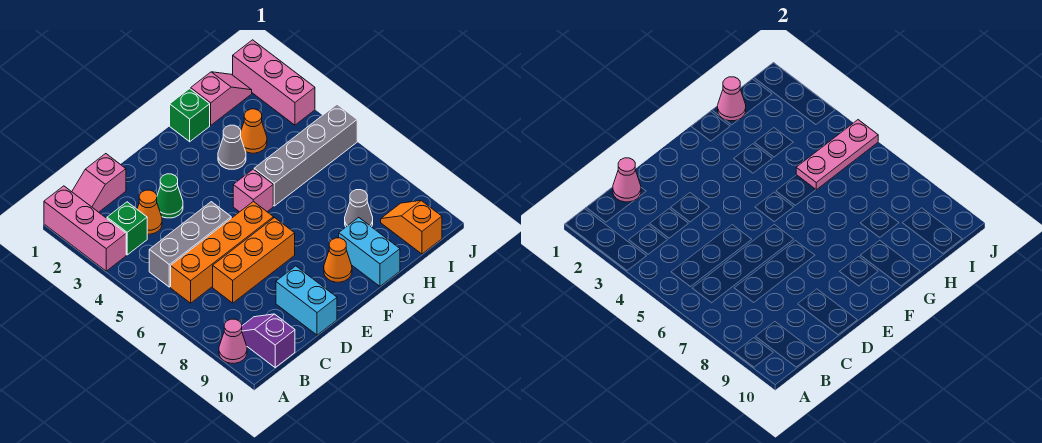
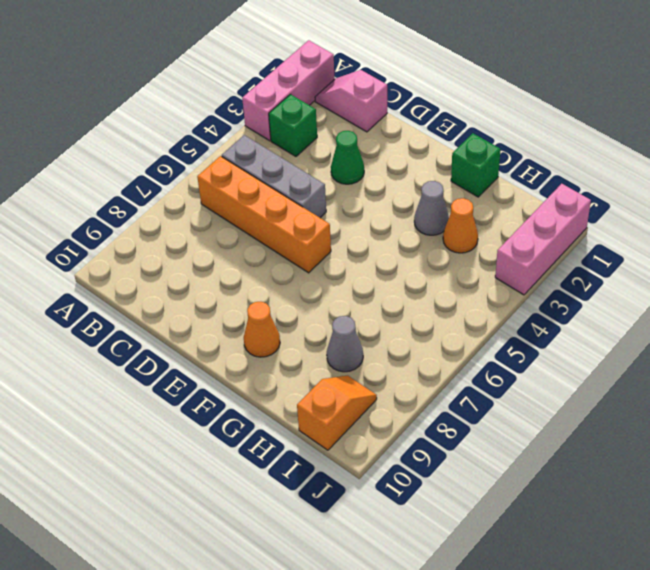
none -> pink cone A9 level 1
none -> purple slope B9:B10 level 1 top 10
none -> orange cone C3 level 1

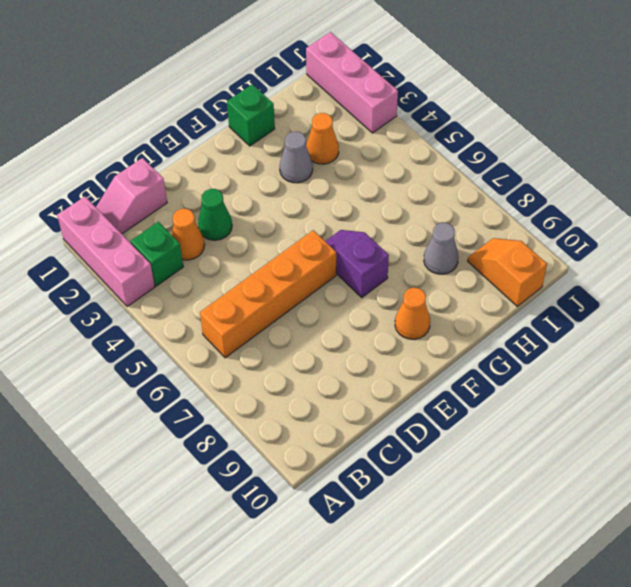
purple slope F6:F7 level 1 top 7 -> purple slope B9:B10 level 1 top 10
none -> pink cone A9 level 1
none -> grey brick B5:D5 level 1
none -> orange brick C7:E7 level 1

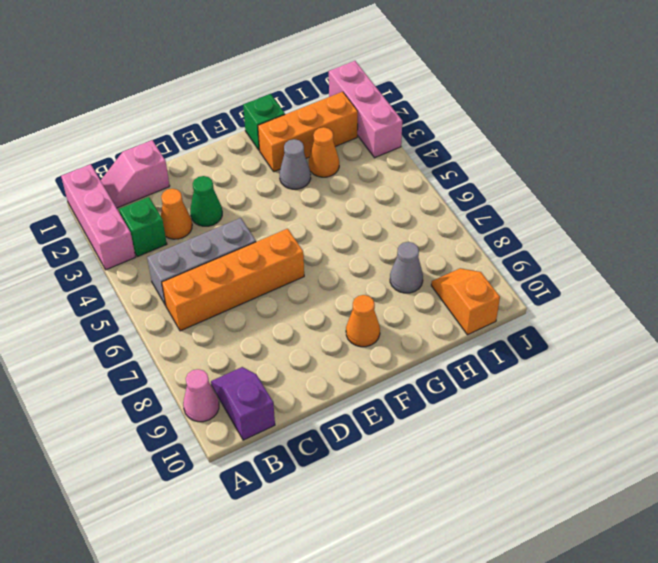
orange brick G2:I2 level 1 -> orange brick C7:E7 level 1
none -> cyan brick D9:D10 level 1
none -> pink brick F5 level 1
none -> grey brick G5:J5 level 1

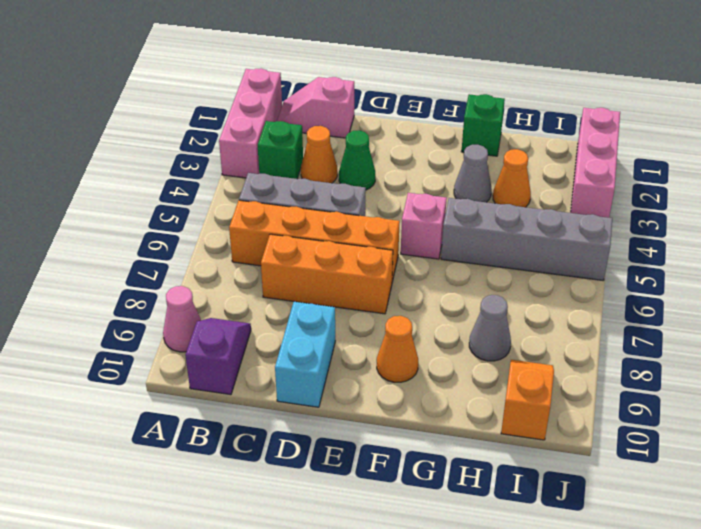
none -> cyan brick G9:G10 level 1
none -> pink slope H1:I1 level 1 top H
none -> pink cone C1 level 2

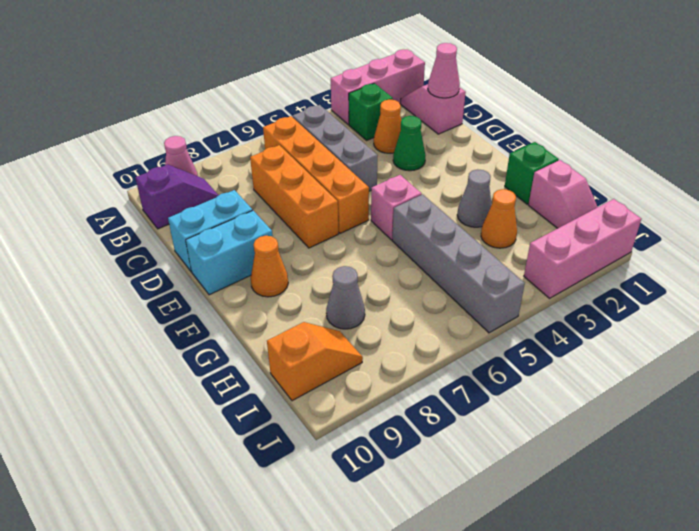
cyan brick E9:E10 level 1 -> cyan brick G9:G10 level 1
none -> pink cone H1 level 2
none -> pink plate H5:J5 level 2

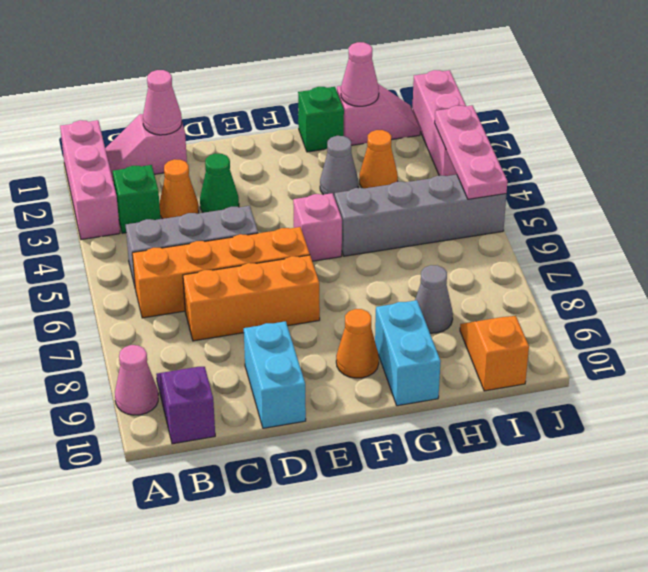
pink plate J3:J5 level 2 -> pink plate H5:J5 level 2

